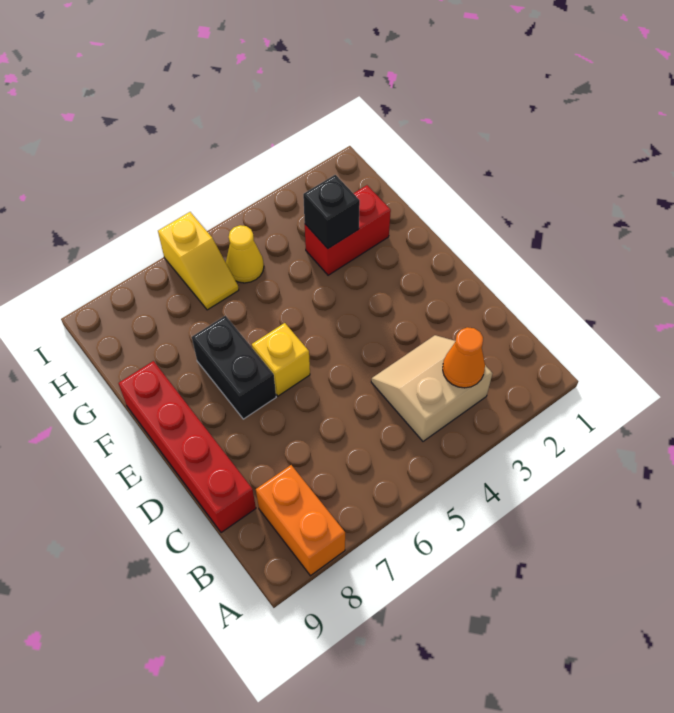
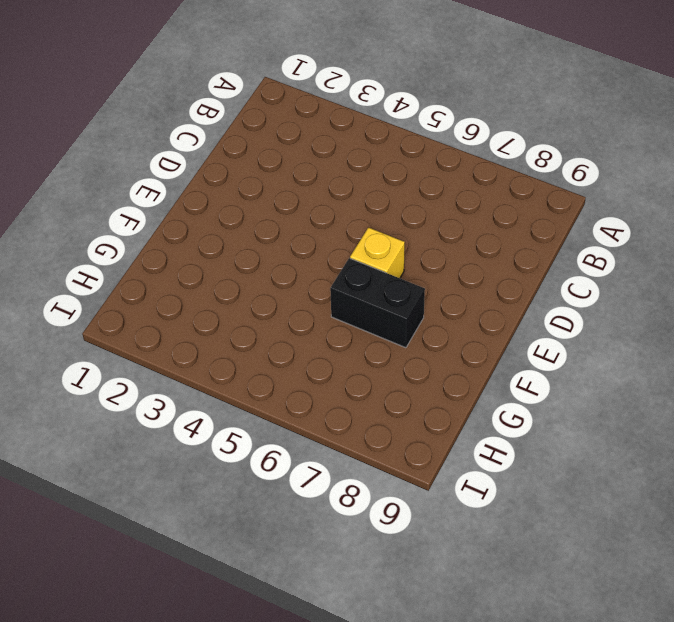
black brick F6:F7 level 1 -> black brick E7:F7 level 1
none -> orange brick A8:B8 level 1
none -> tan slope B3:C4 level 1 top B

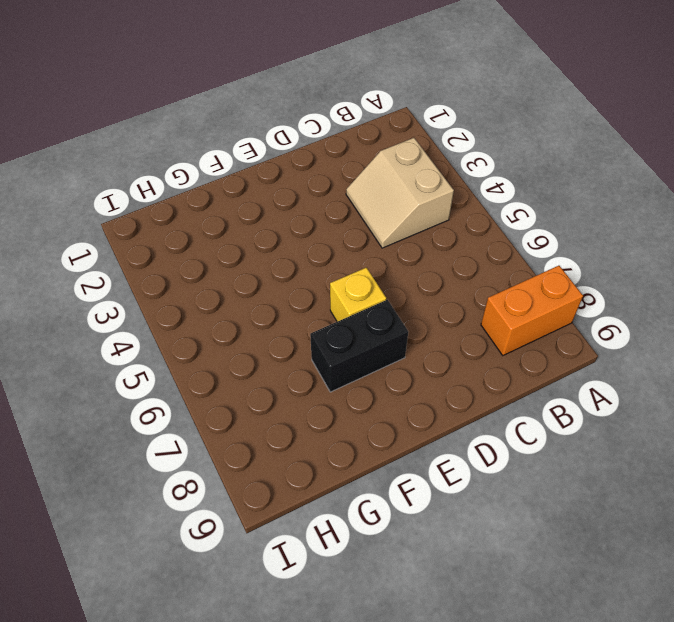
none -> red brick C9:F9 level 1
none -> red brick G2:G3 level 1

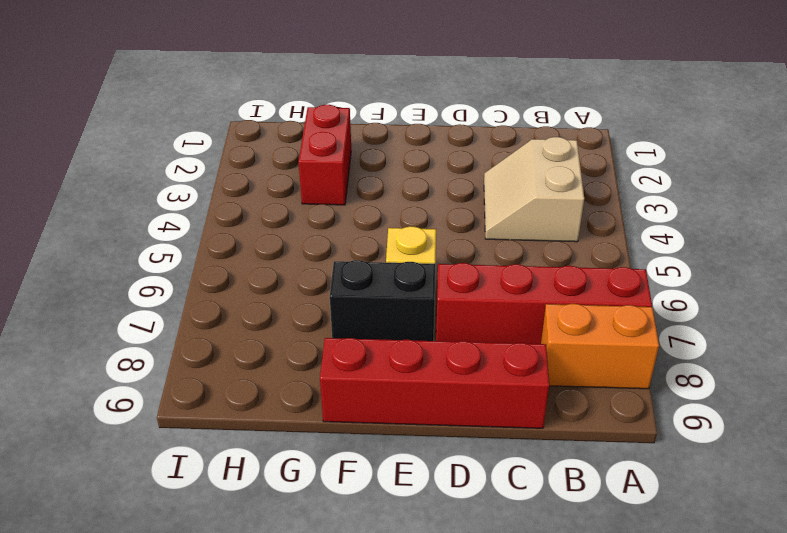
red brick A7:D7 level 1 -> none
none -> yellow cone H5 level 1
none -> yellow slope H6:I6 level 1 top I

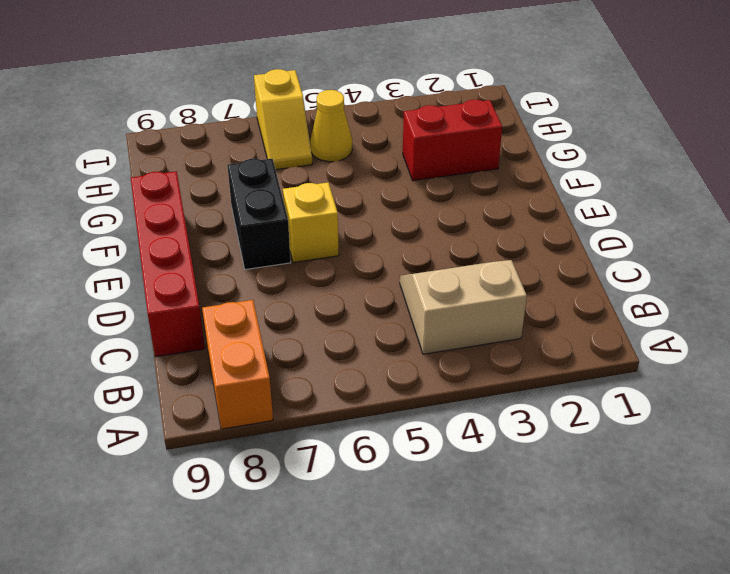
none -> orange cone B3 level 2
none -> black brick G3 level 2

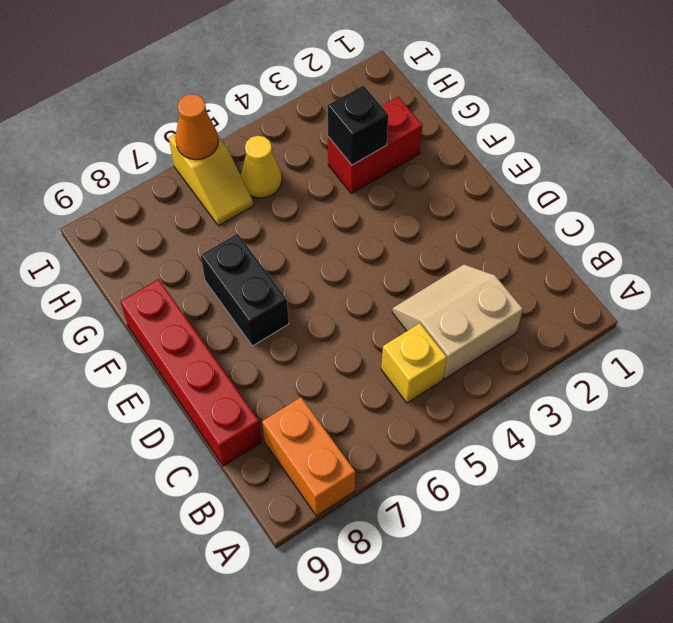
yellow brick B5 level 1 -> yellow brick E6 level 1
orange cone I6 level 2 -> orange cone B3 level 2

